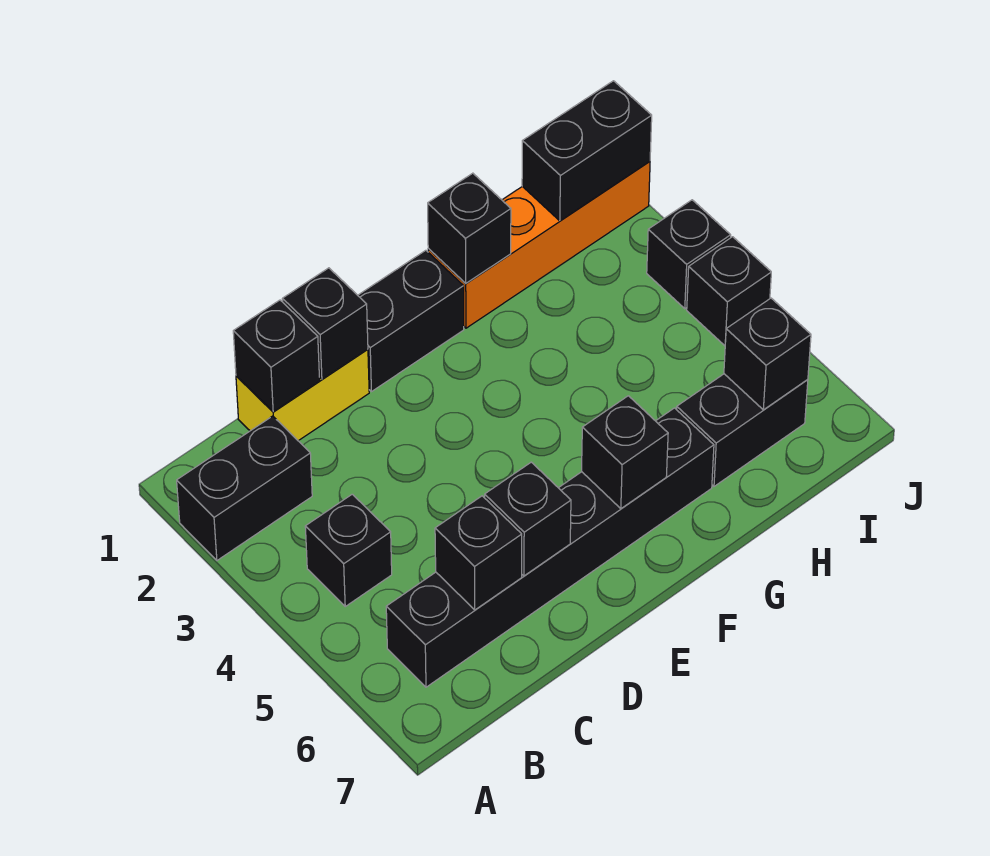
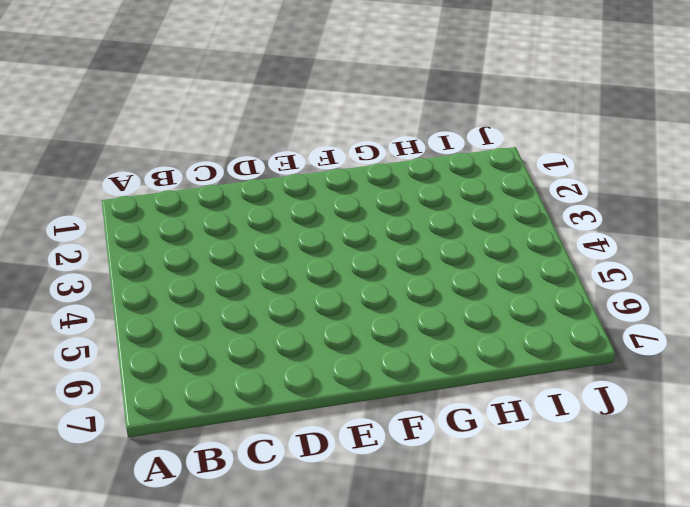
none -> black brick A2:B2 level 1
none -> black brick B4 level 1
none -> black brick B6:G6 level 1

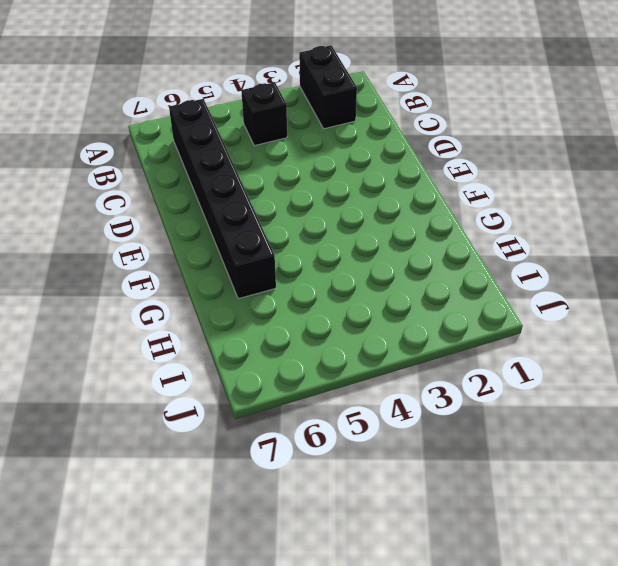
none -> yellow brick C1:D1 level 1
none -> black brick E1:F1 level 1
none -> orange brick G1:J1 level 1

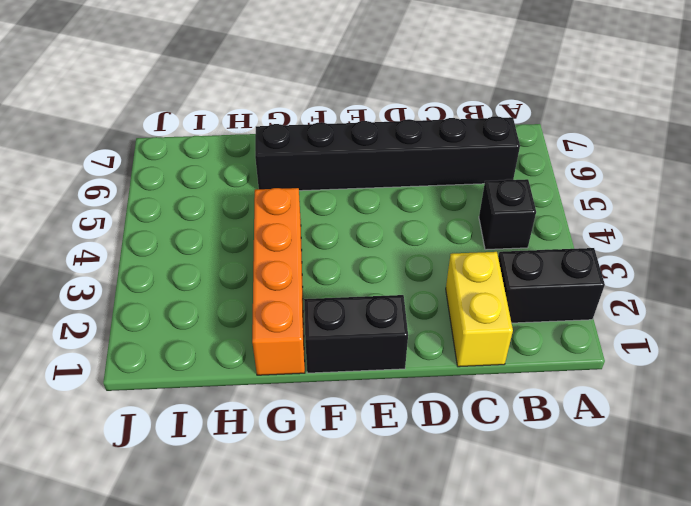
yellow brick C1:C2 level 1 -> yellow brick C1:D1 level 1
orange brick G1:G4 level 1 -> orange brick G1:J1 level 1
none -> black brick H6:I6 level 1
none -> black brick J3 level 1
none -> black brick J4 level 1

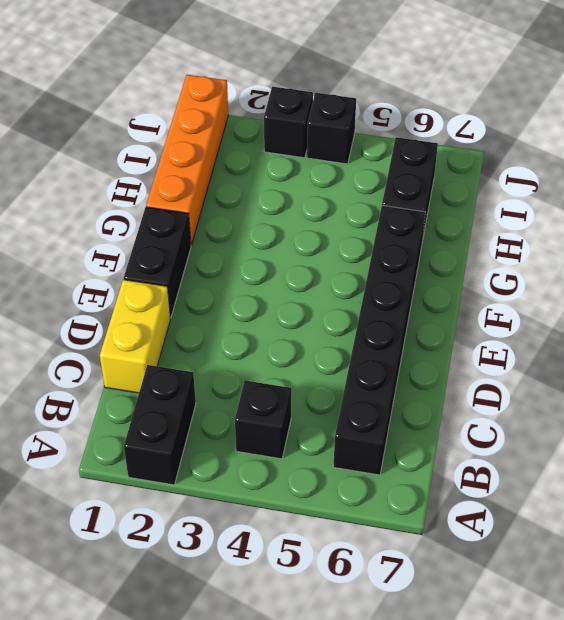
none -> black brick C1 level 2
none -> black brick C6 level 2
none -> black brick D1 level 2

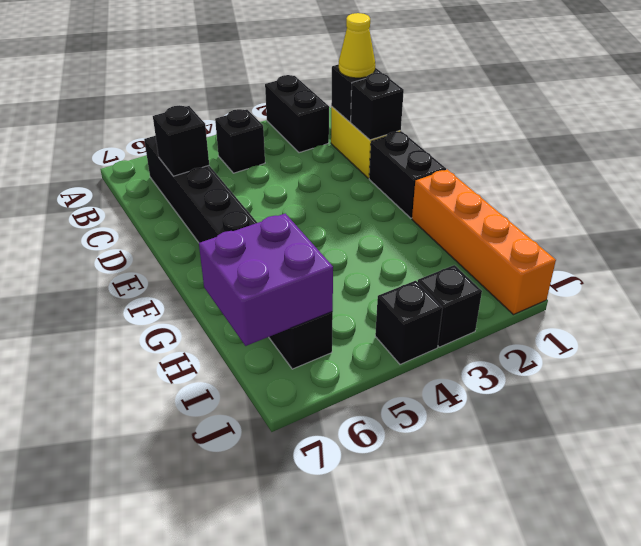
yellow cone C1 level 3 -> none
purple brick H6:I7 level 2 -> black brick I6 level 2
none -> black brick D6 level 2
none -> black brick F6 level 2
none -> black brick G1 level 2

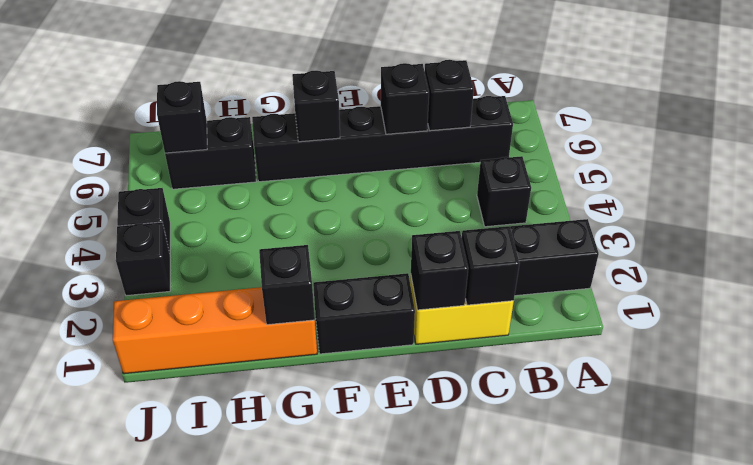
none -> black brick I1:J1 level 2

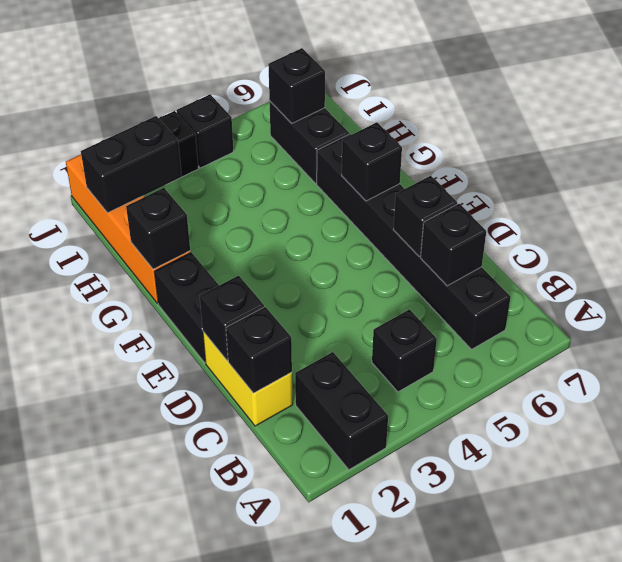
black brick I1:I2 level 2 -> black brick I1:J1 level 2

